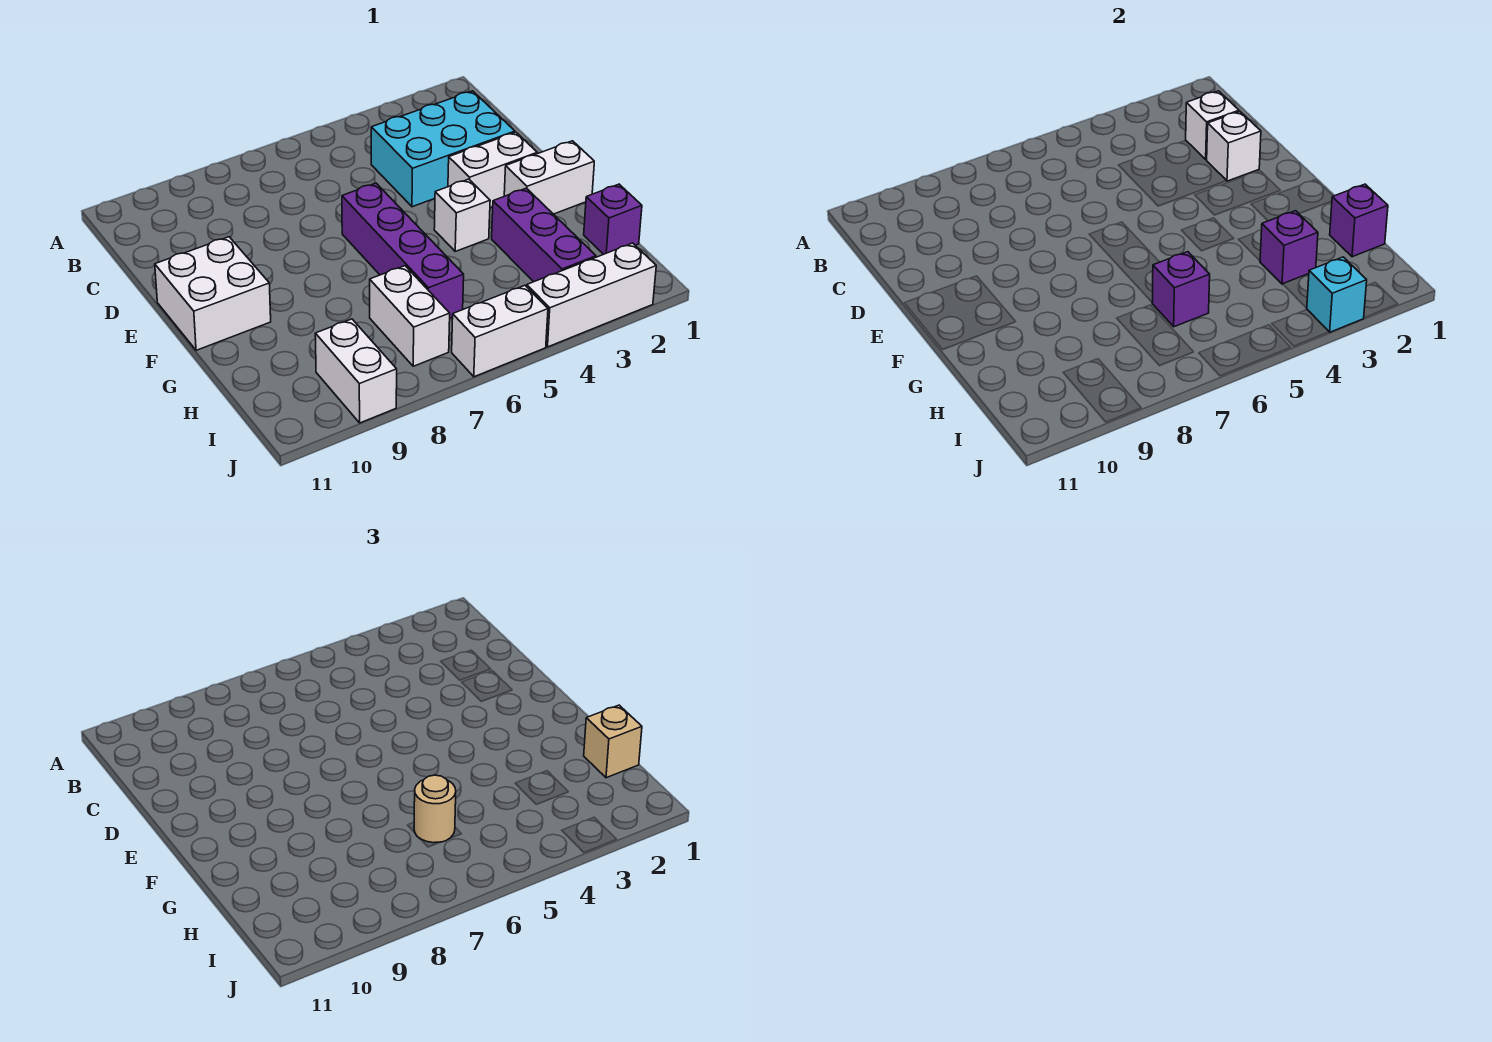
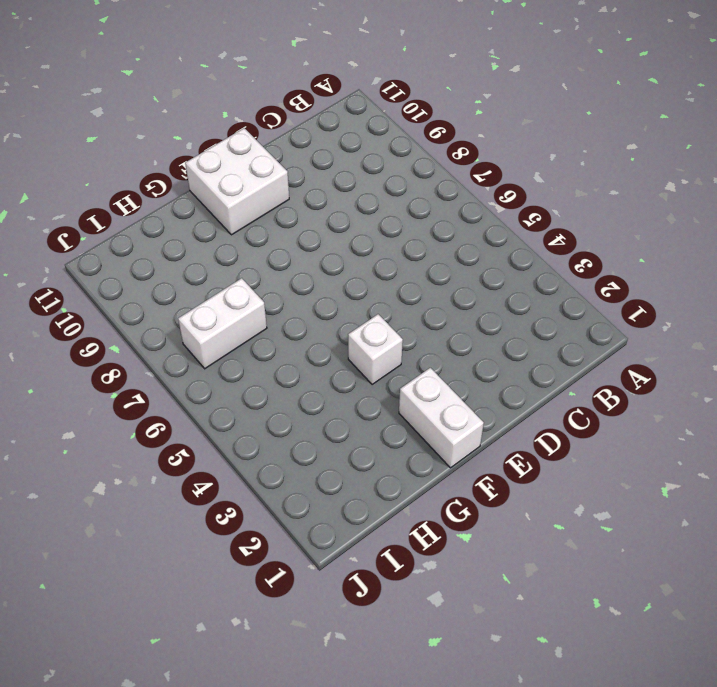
none -> cyan brick C2:D4 level 1
none -> white brick E2:E3 level 1
none -> purple brick E6:H6 level 1

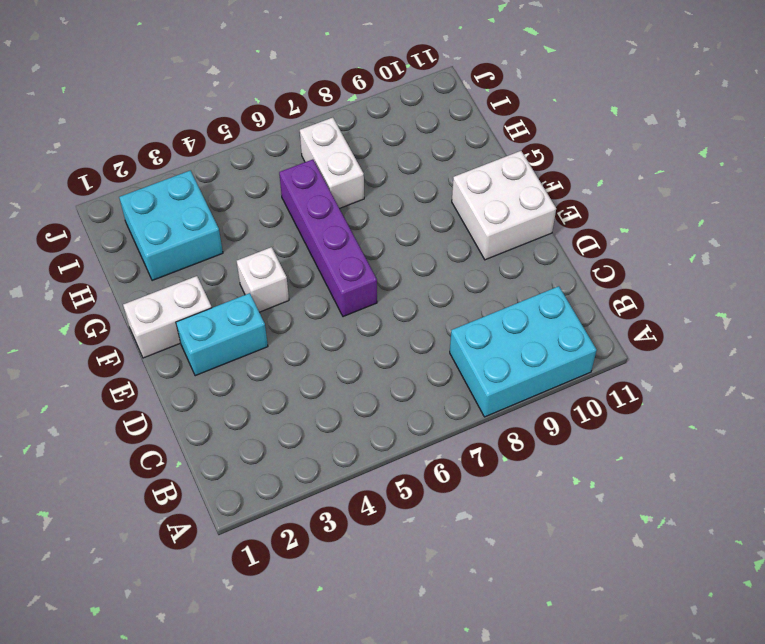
cyan brick A8:B10 level 1 -> cyan brick C2:D4 level 1
cyan brick E2:E3 level 1 -> white brick E2:E3 level 1
cyan brick H2:I3 level 1 -> purple brick G3:I3 level 1
none -> purple brick H1 level 1
none -> white brick I9:J9 level 1
none -> white brick J2:J4 level 1

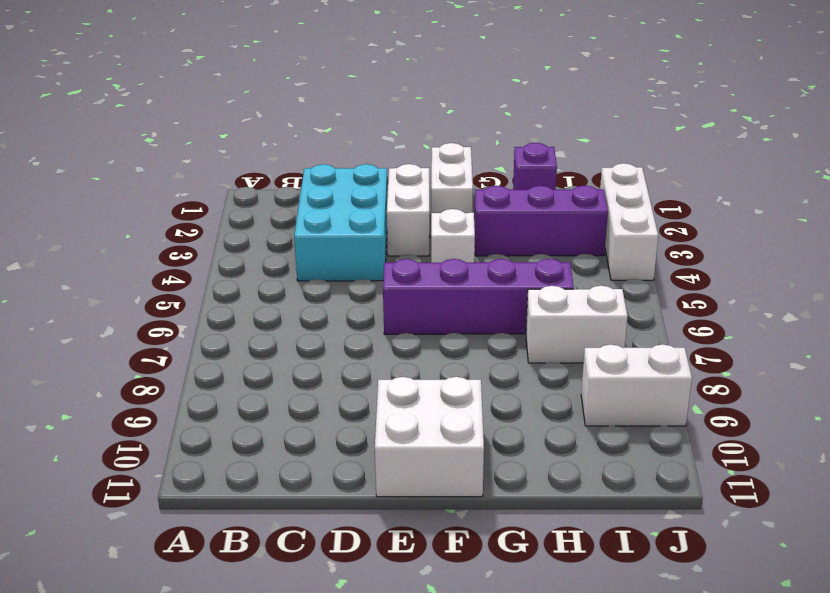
none -> white brick J5:J6 level 1
none -> white brick C2 level 2
none -> white brick D2 level 2

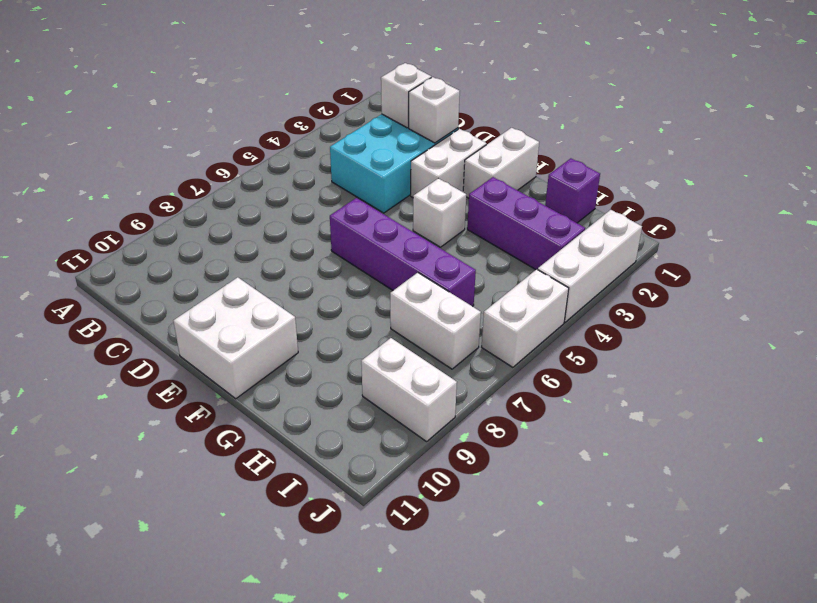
none -> purple brick H1 level 2
none -> purple brick H3 level 2
none -> purple brick H6 level 2

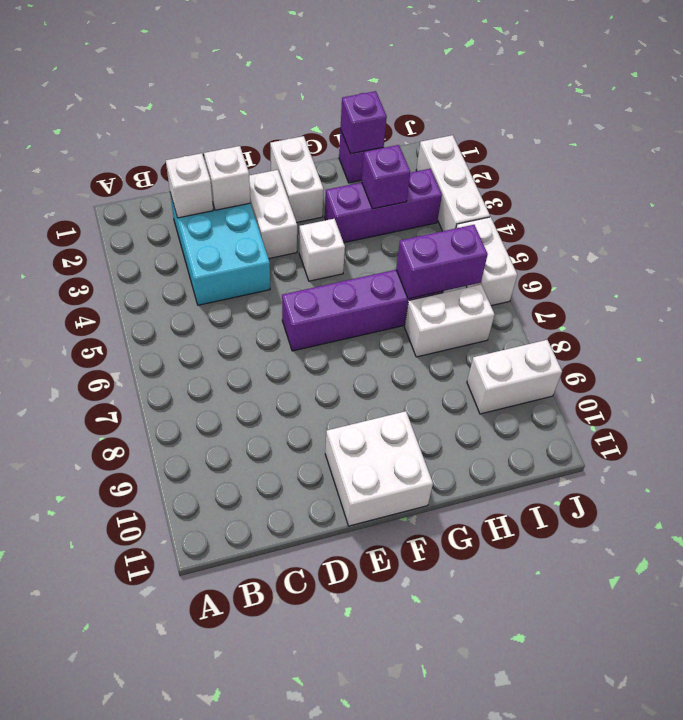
purple brick H6:I6 level 2 -> purple brick H6 level 2
none -> cyan brick J3 level 2
none -> tan brick H1 level 3
none -> tan round brick H6 level 3

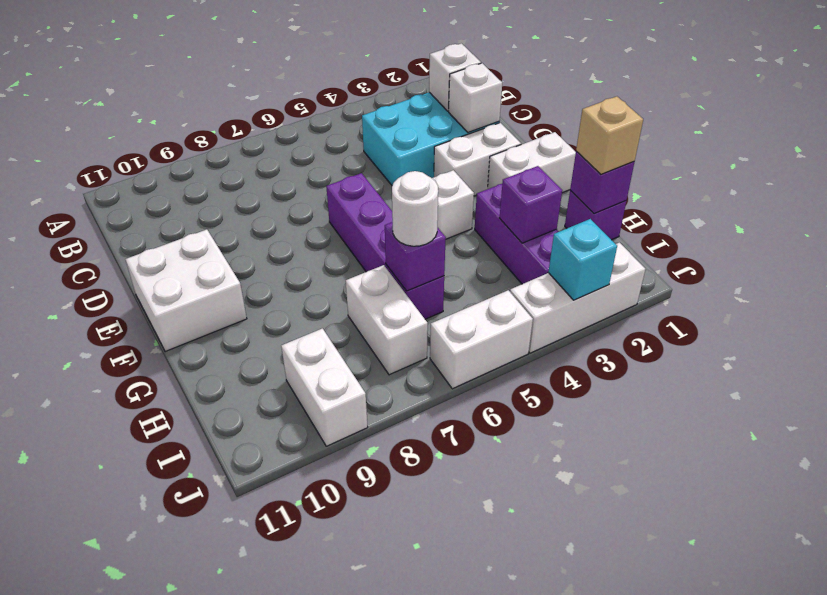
white round brick H6 level 3 -> tan round brick H6 level 3

